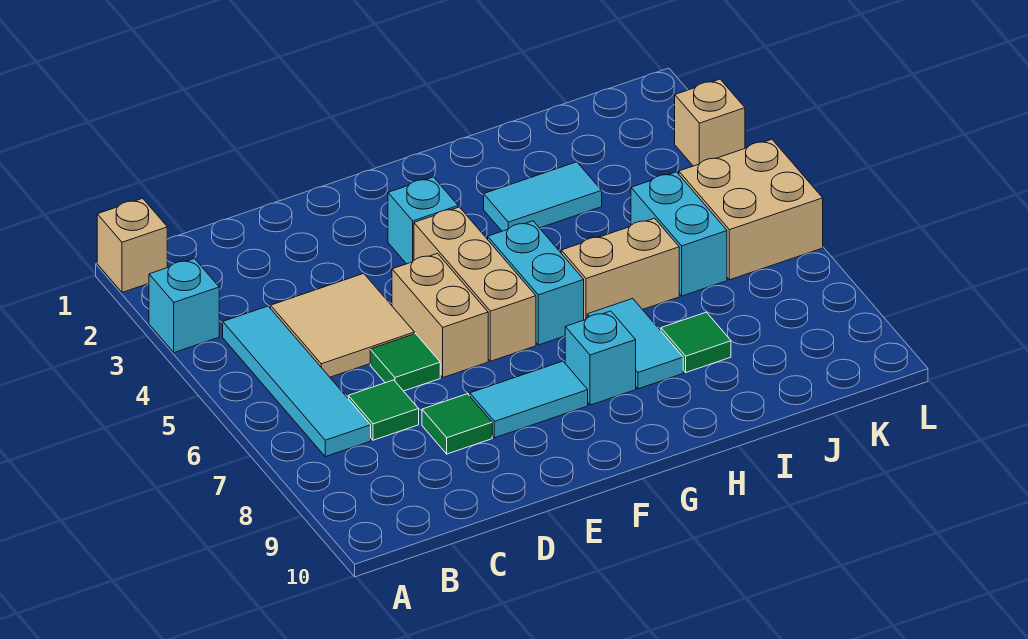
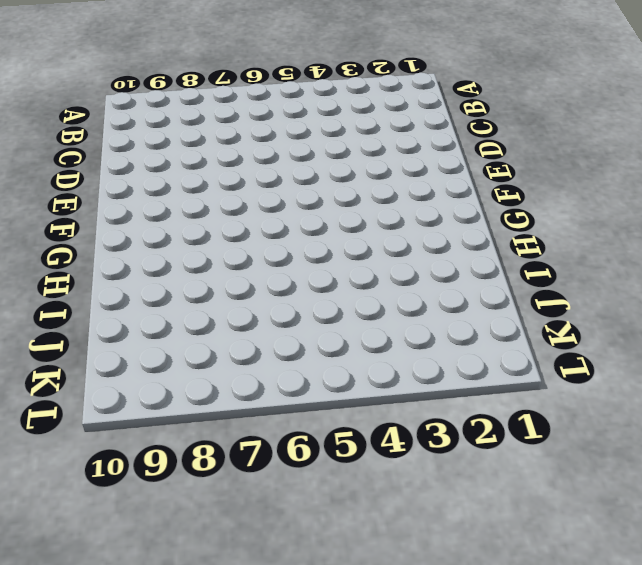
none -> tan brick A1 level 1
none -> cyan brick A3 level 1
none -> cyan tile B4:B7 level 1

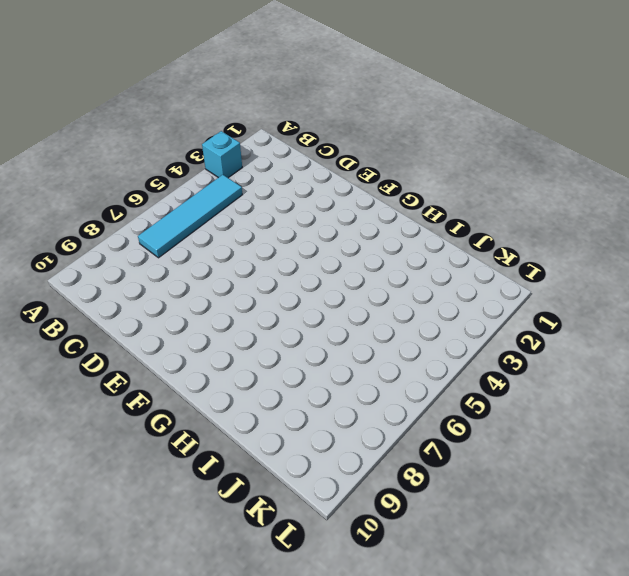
none -> tan brick A1 level 1
none -> tan tile C4:D5 level 1
none -> green tile C7 level 1

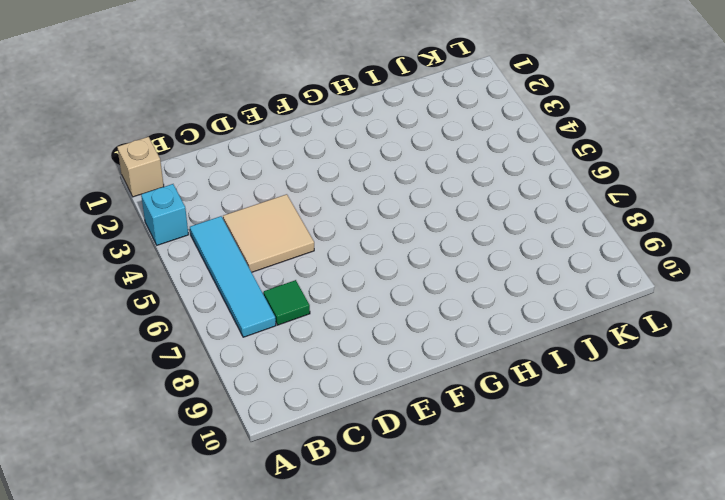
none -> green tile D6 level 1
none -> green tile D8 level 1
none -> tan brick E5:E6 level 1

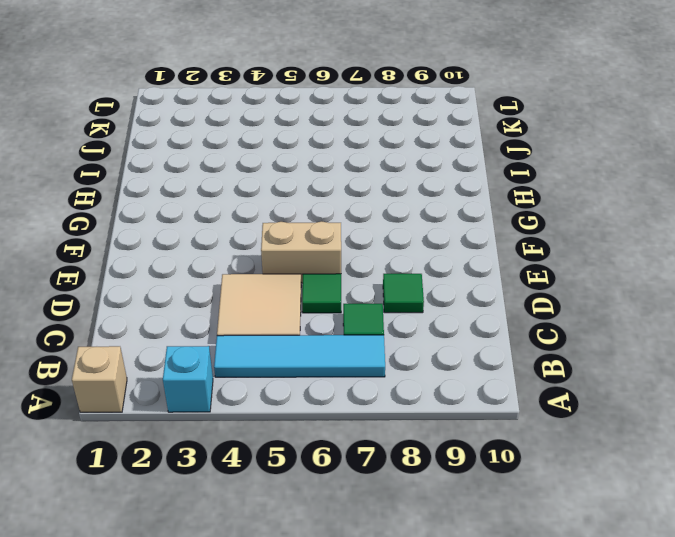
none -> cyan tile E8:F8 level 1
none -> cyan brick F3 level 1
none -> tan brick F4:F6 level 1

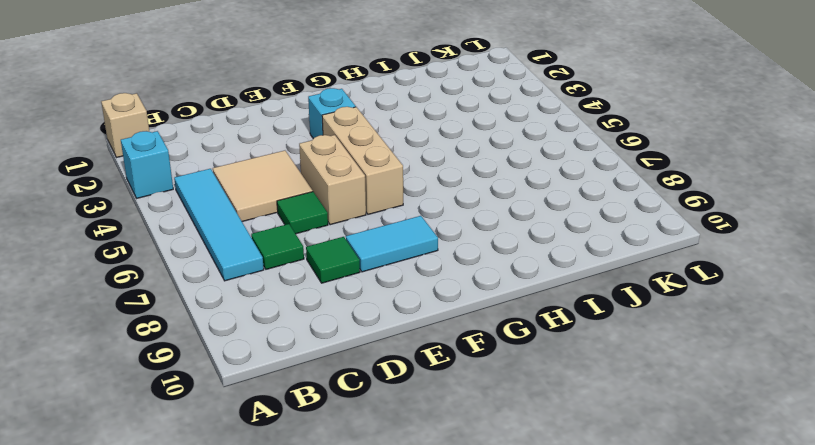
none -> cyan brick G5:G6 level 1
none -> cyan brick G8 level 1
none -> cyan tile H3:I3 level 1

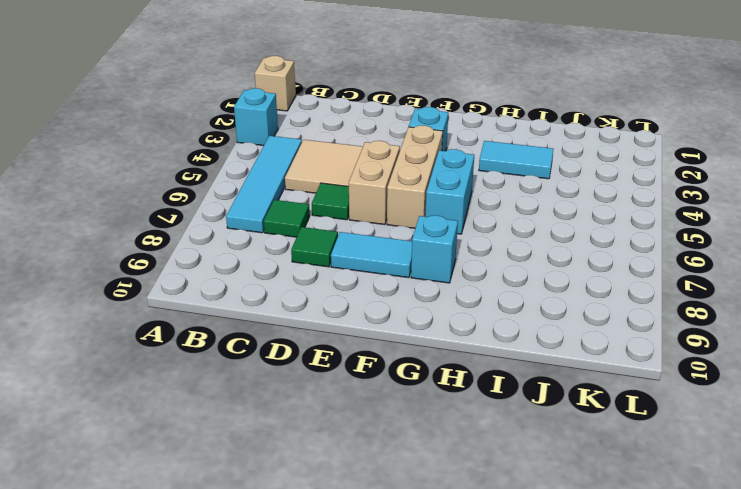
none -> tan brick H6:I6 level 1
none -> cyan tile H7:H8 level 1
none -> green tile I8 level 1

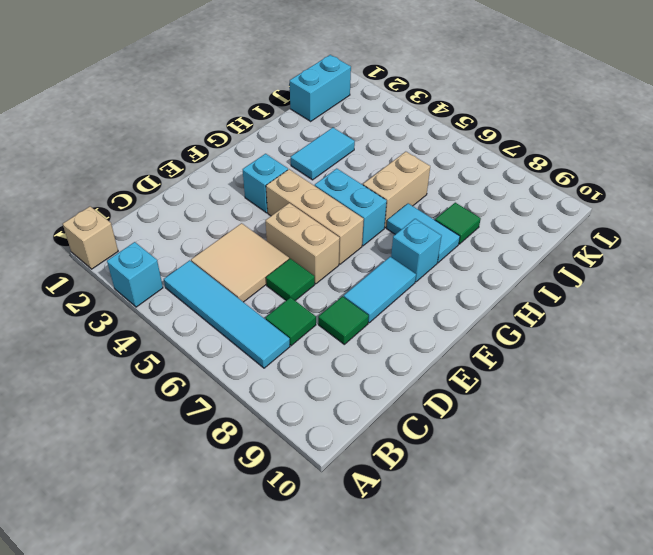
cyan brick J1:K1 level 1 -> cyan brick J5:J6 level 1
none -> tan brick K5:L6 level 1
none -> tan brick L3 level 1

